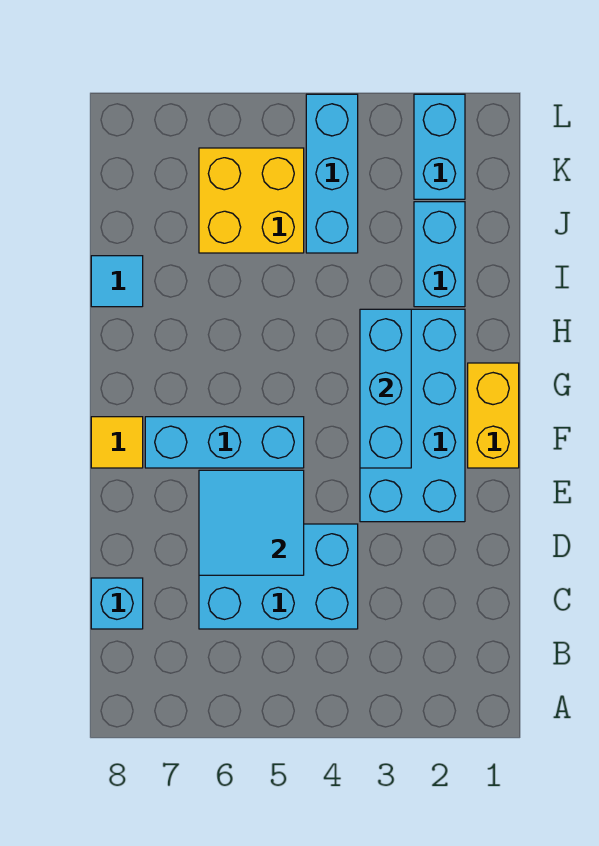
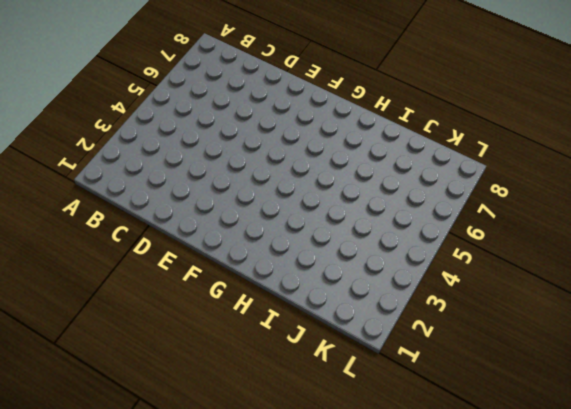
none -> cyan brick C4:D6 level 1
none -> cyan brick C8 level 1
none -> cyan brick E2:H3 level 1

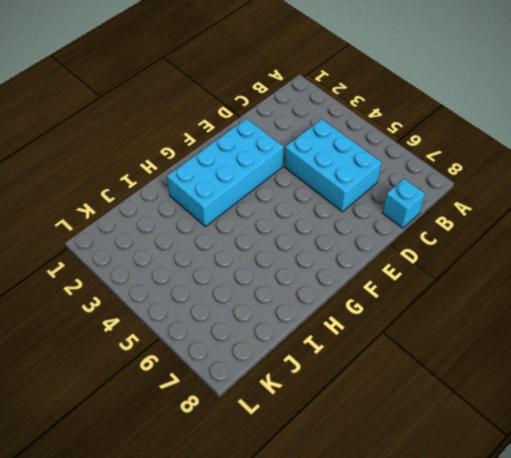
none -> yellow brick F1:G1 level 1
none -> cyan brick F5:F7 level 1
none -> yellow tile F8 level 1

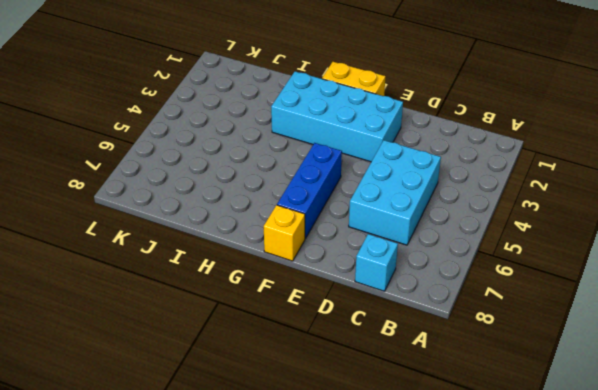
blue brick F5:F7 level 1 -> cyan brick F5:F7 level 1
yellow brick F8 level 1 -> yellow tile F8 level 1
none -> cyan brick I2:J2 level 1
none -> cyan tile I8 level 1
none -> cyan brick J4:L4 level 1

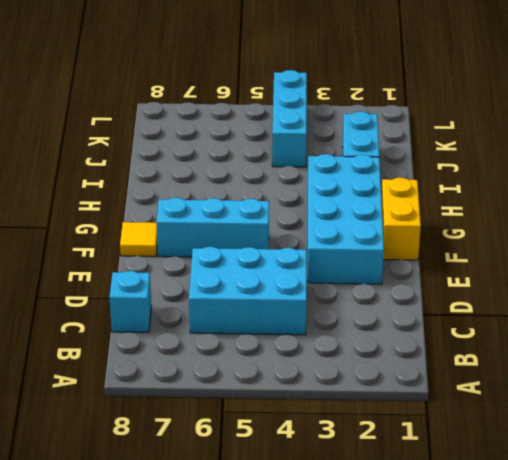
none -> cyan tile I8 level 1
none -> yellow brick J5:K6 level 1
none -> cyan brick K2:L2 level 1

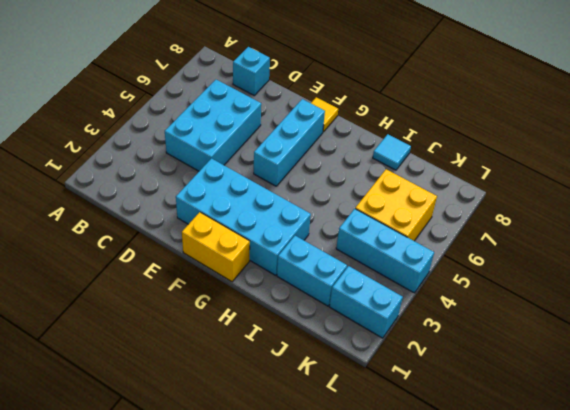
none -> cyan tile D5:E6 level 2
none -> cyan brick F3:H3 level 2

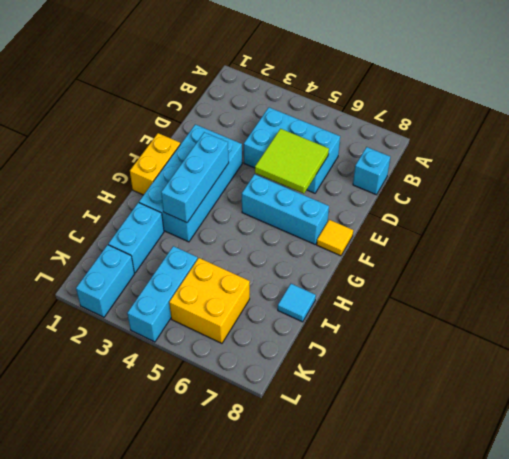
lime tile D5:E6 level 2 -> cyan tile D5:E6 level 2

